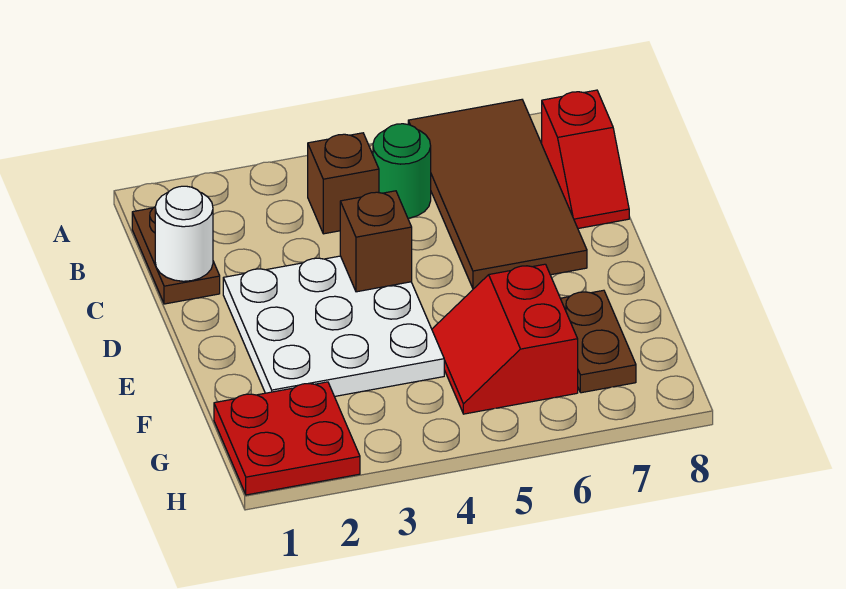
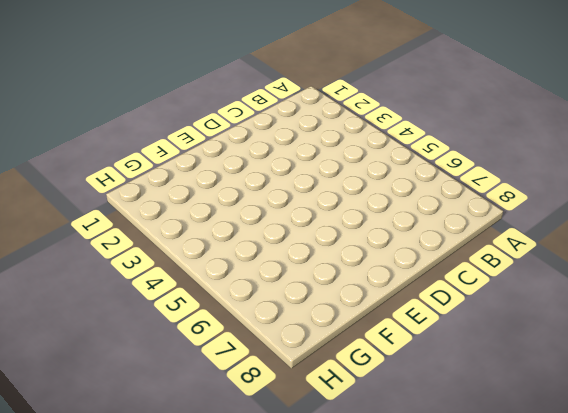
none -> brown tile A6:D7 level 1
none -> brown plate B1:C1 level 1

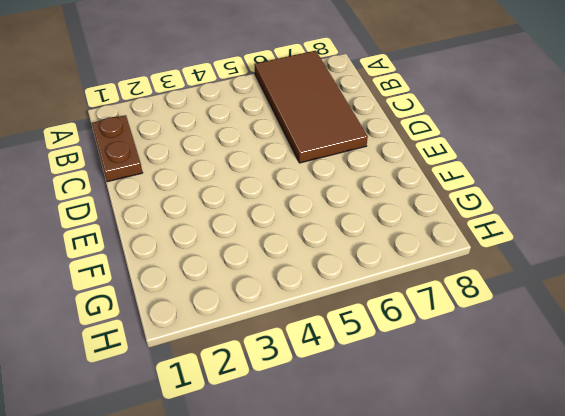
none -> brown brick B4 level 1
none -> green round brick B5 level 1

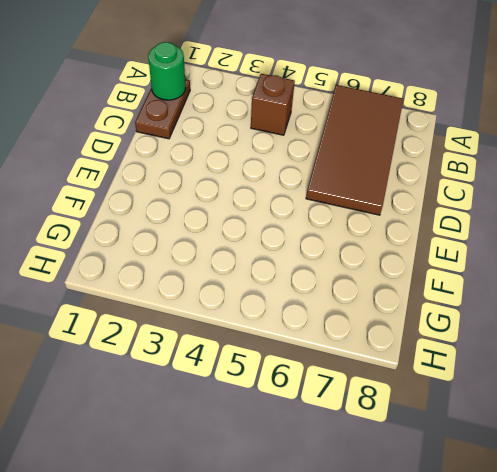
green round brick B1 level 2 -> green round brick B5 level 1
none -> red slope B8:C8 level 1 top B
none -> white plate D2:F4 level 1

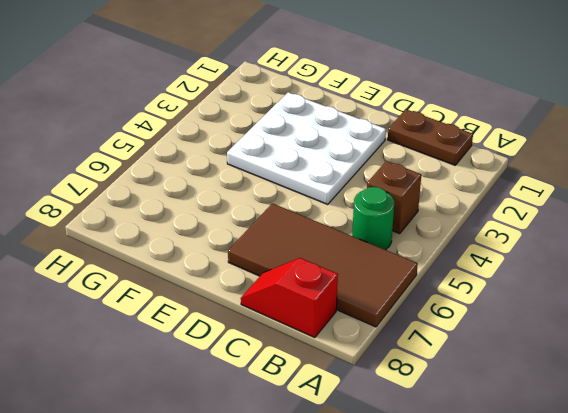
none -> red slope F5:G6 level 1 top 6
none -> brown plate F7:G7 level 1

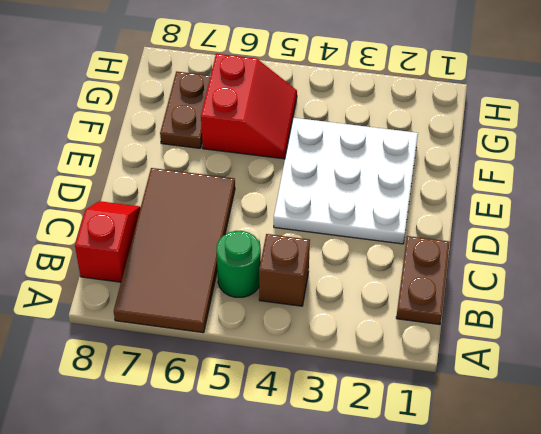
none -> red plate G1:H2 level 1
none -> white round brick C1 level 2

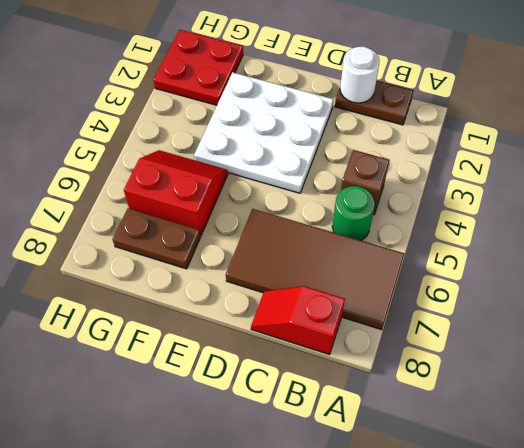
none -> brown brick D4 level 2

